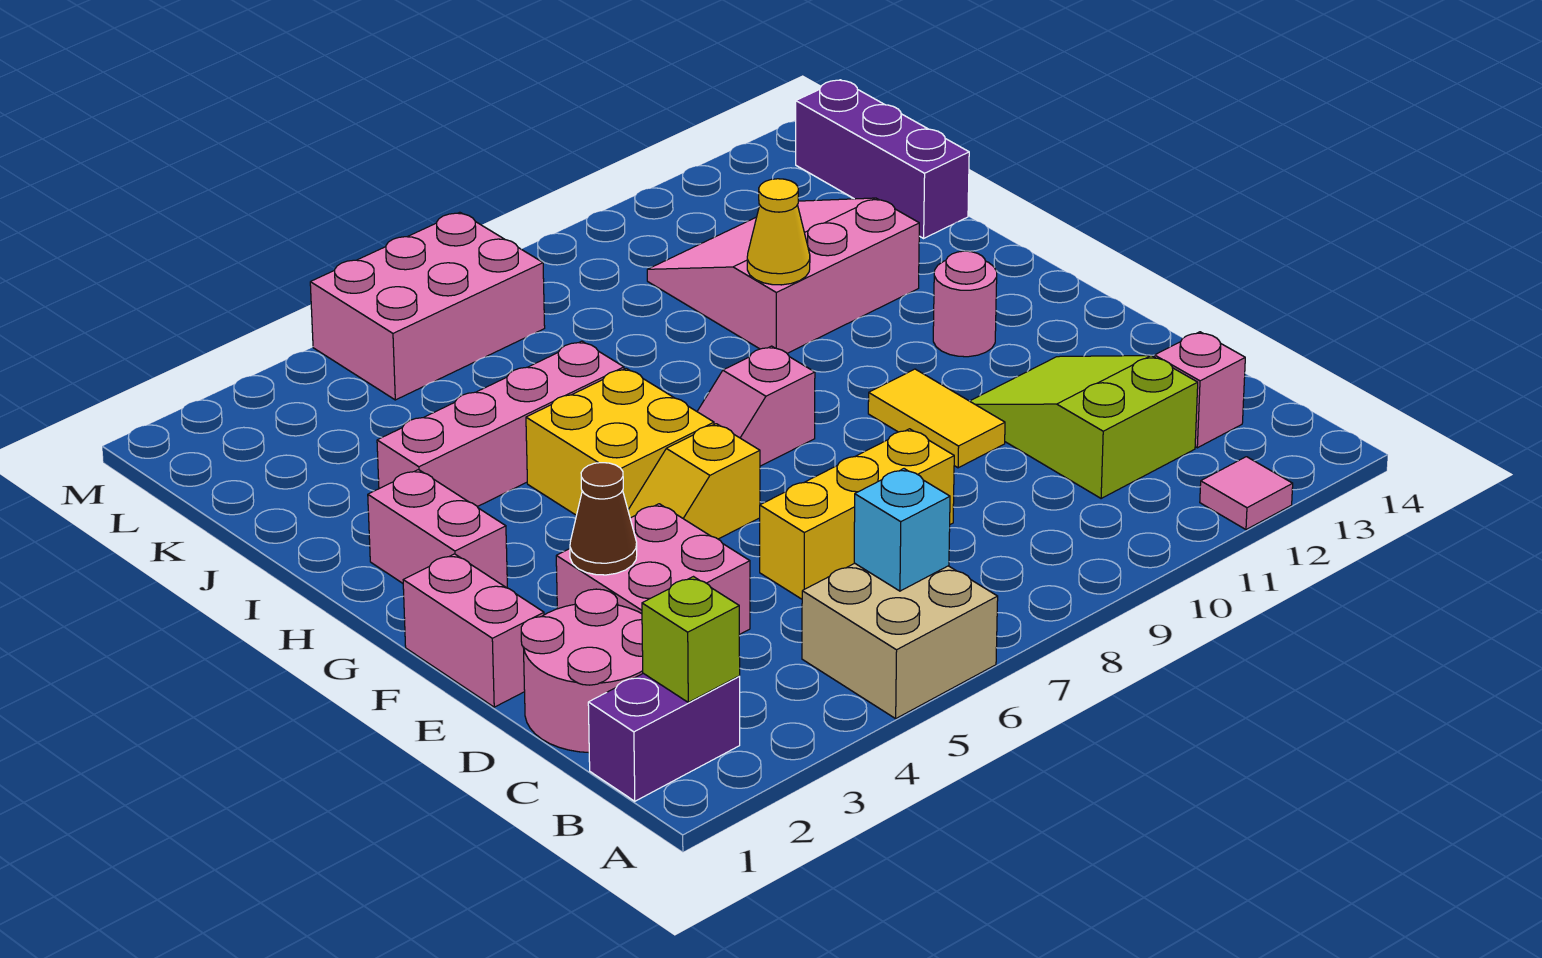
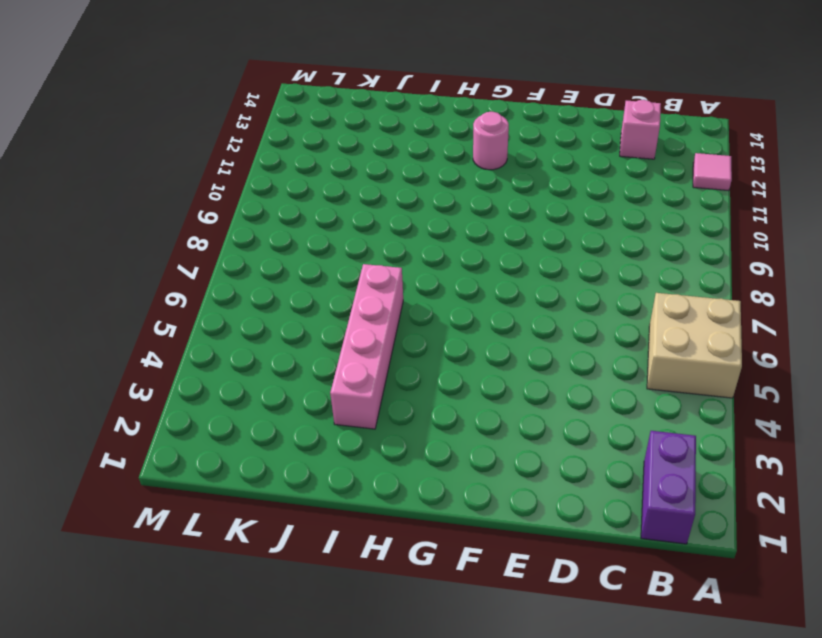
none -> pink round brick C1:D2 level 1
none -> lime slope C11:E12 level 1 top C
none -> pink brick D3:E4 level 1

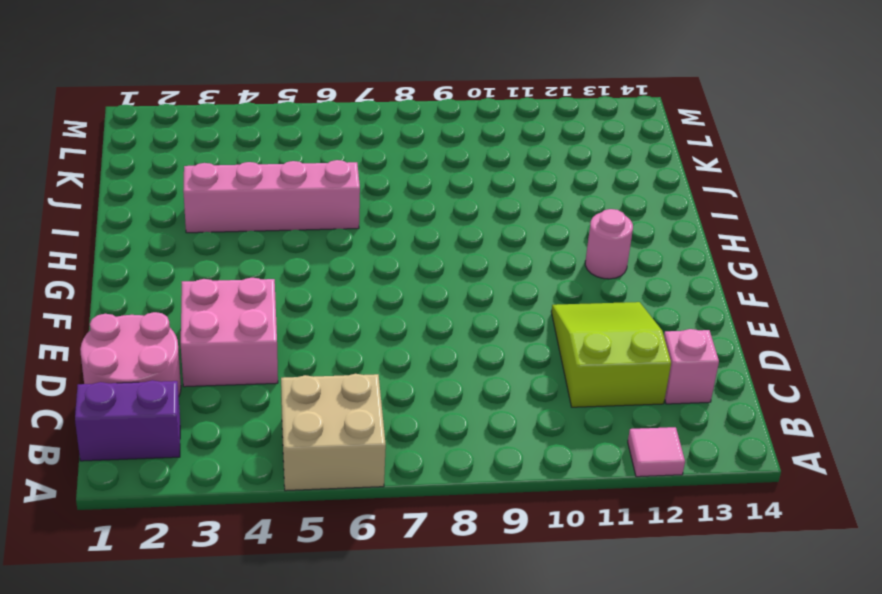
none -> yellow brick D6:D8 level 1
none -> pink brick E1:F1 level 1
none -> yellow tile E10:F10 level 1

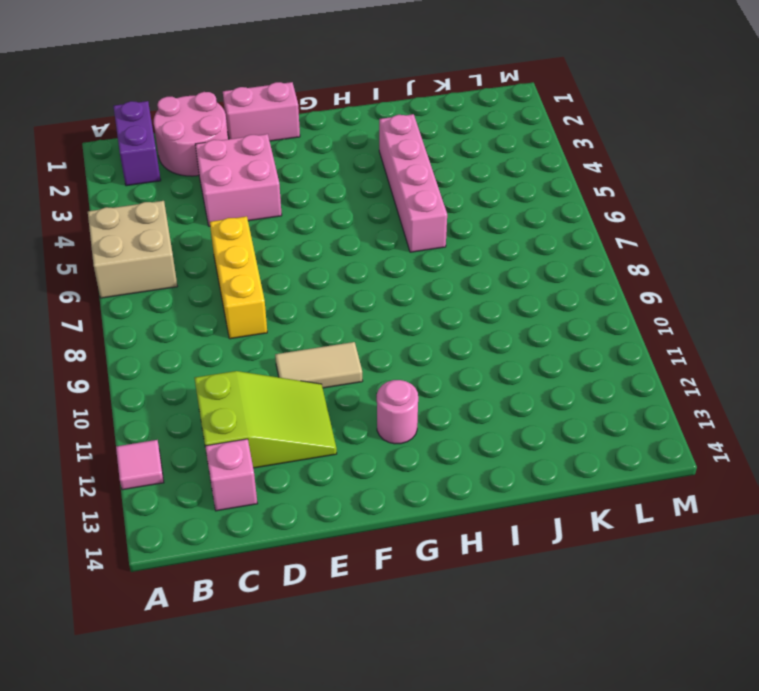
tan tile E10:F10 level 1 -> yellow tile E10:F10 level 1
none -> yellow slope F5:F6 level 1 top 6
none -> pink brick G2:H2 level 1
none -> yellow brick G5:H6 level 1

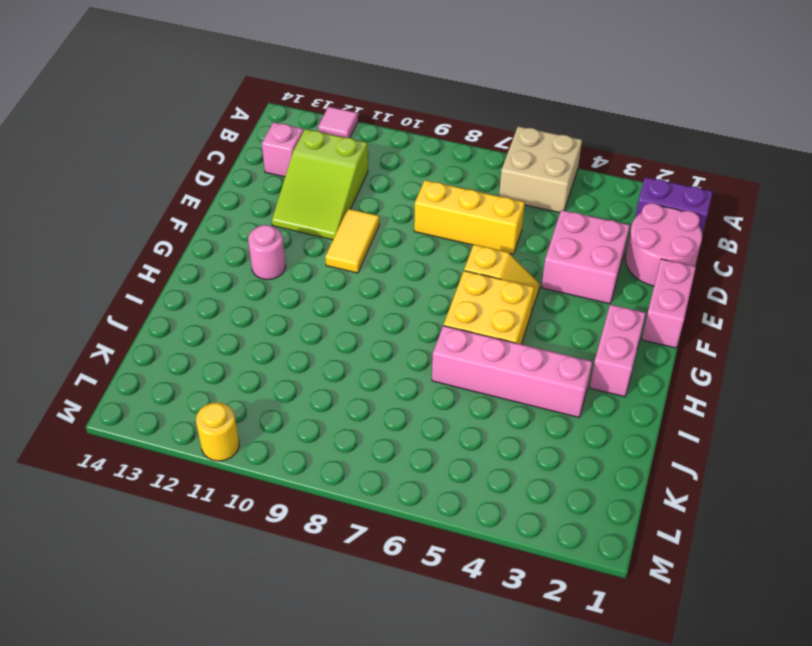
yellow round brick M11 level 1 -> none
none -> pink slope G7:G8 level 1 top 8
none -> pink slope I10:K12 level 1 top I
none -> purple brick J14:L14 level 1

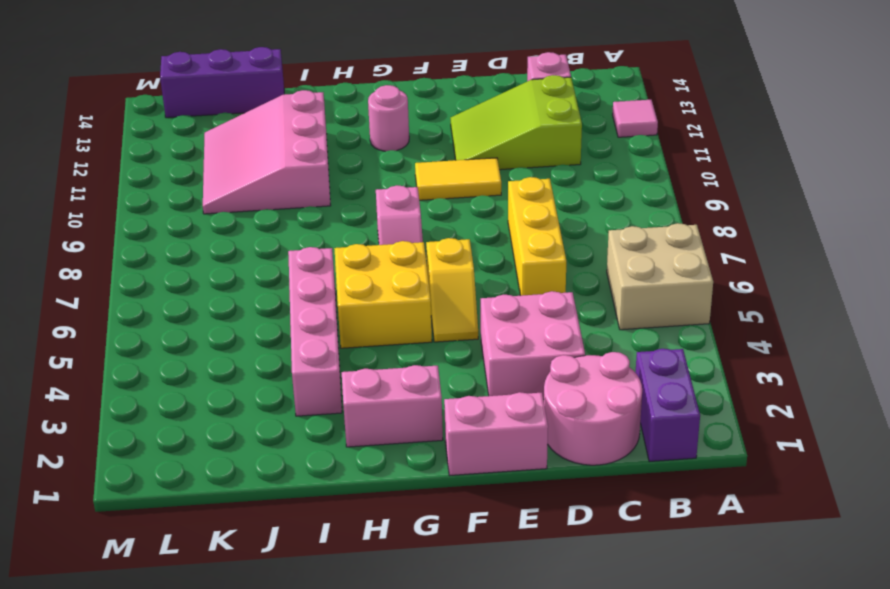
none -> pink brick L5:M7 level 1
none -> lime brick B2 level 2
none -> cyan brick B6 level 2

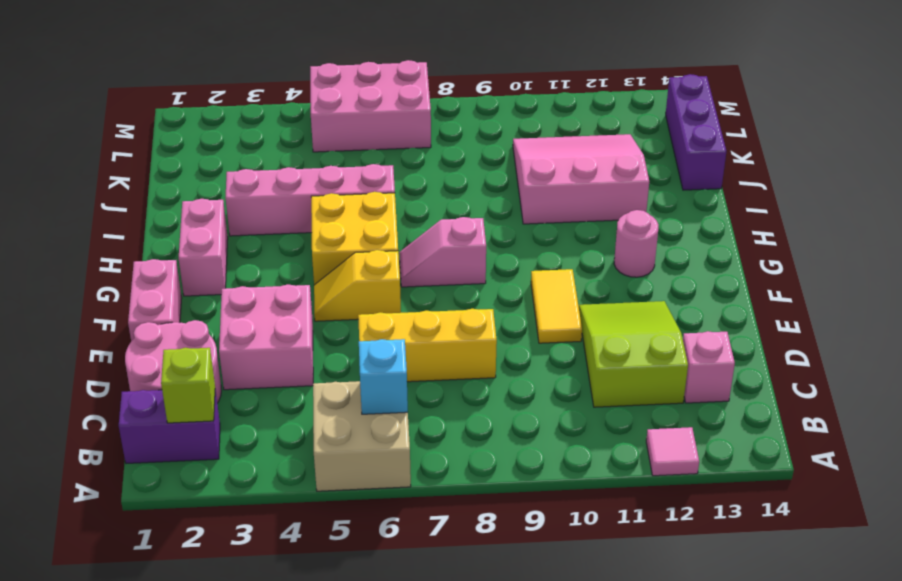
none -> brown cone E3 level 2
none -> yellow cone I10 level 2

